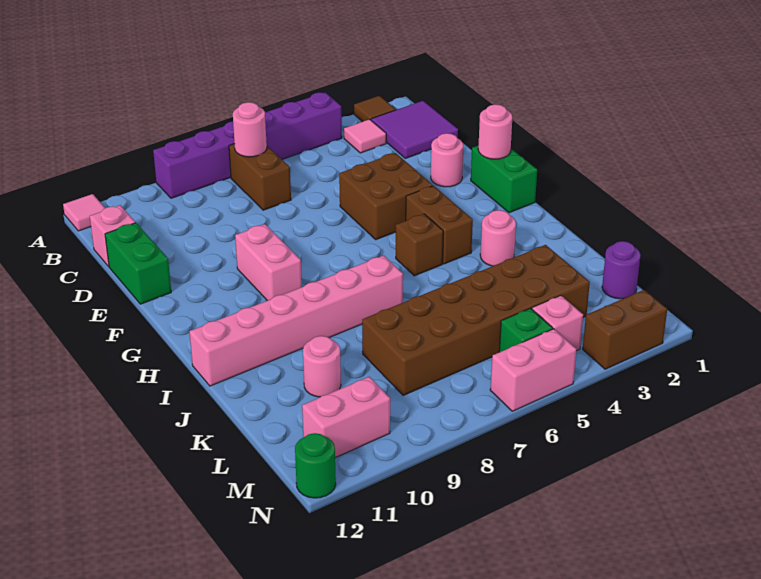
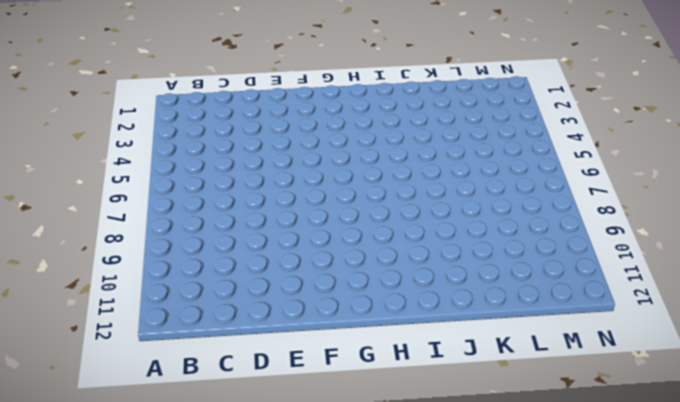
none -> brown tile A2 level 1
none -> purple brick A4:A9 level 1
none -> pink tile A12 level 1

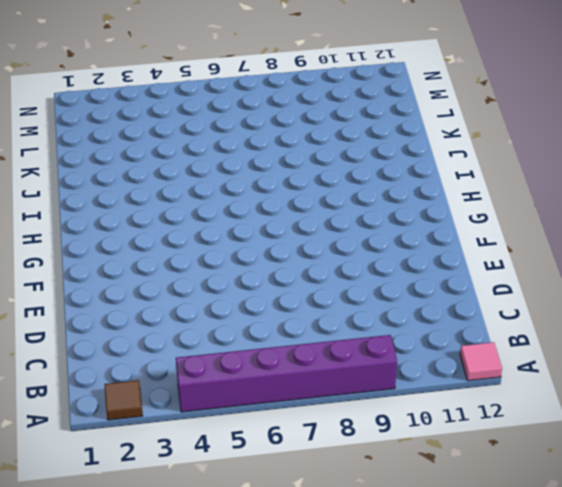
none -> purple tile B1:C2 level 1
none -> pink tile B3 level 1
none -> brown brick B7:C7 level 1

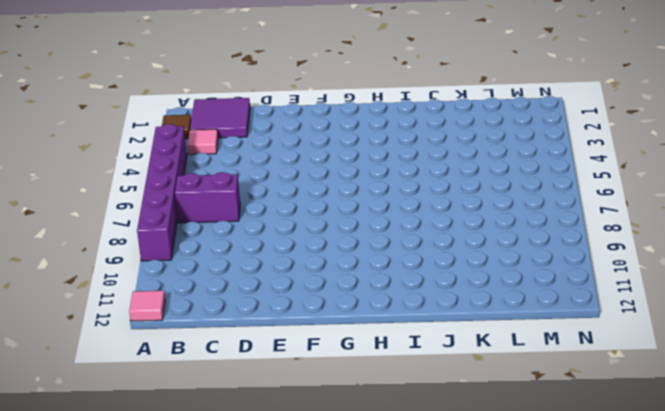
purple brick B7:C7 level 1 -> brown brick B7:C7 level 1
none -> pink brick C12 level 1
none -> green brick D12:E12 level 1
none -> pink round brick E2 level 1

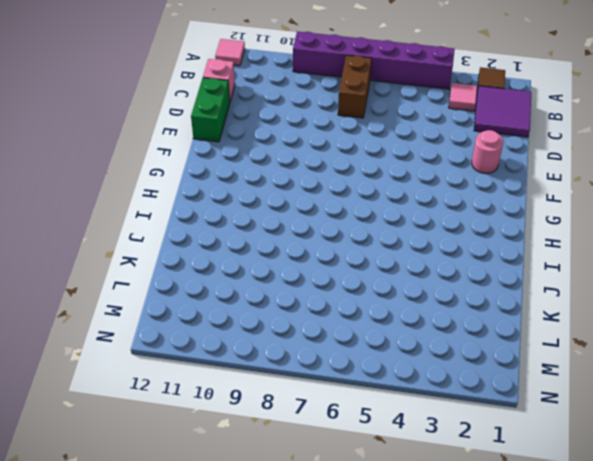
none -> brown brick E4:F5 level 1
none -> green brick F1:G1 level 1
none -> pink brick F9:G9 level 1

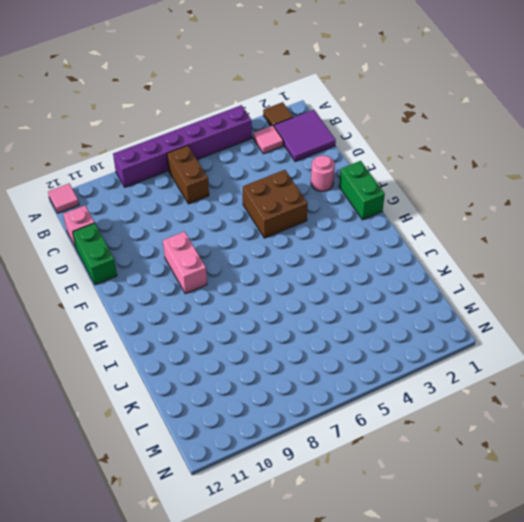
none -> brown brick G4:H4 level 1
none -> brown brick H5 level 1
none -> pink round brick I3 level 1

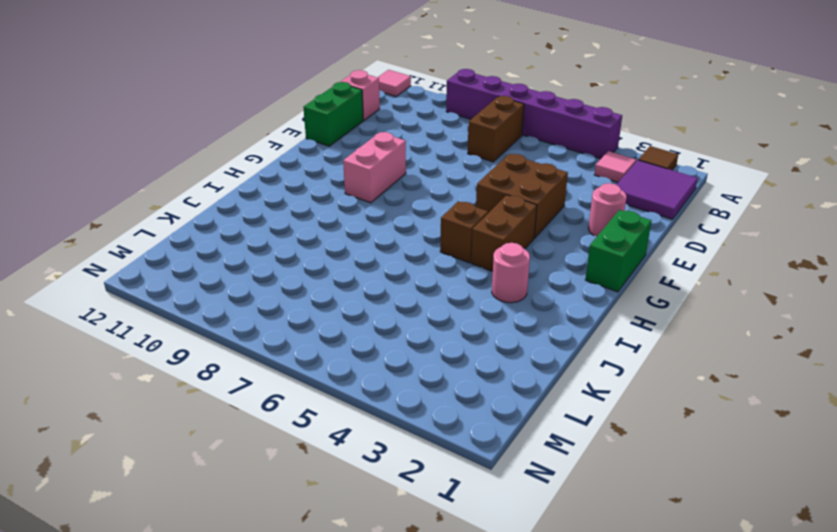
none -> pink brick I7:I12 level 1
none -> brown brick K3:L8 level 1
none -> pink round brick K10 level 1

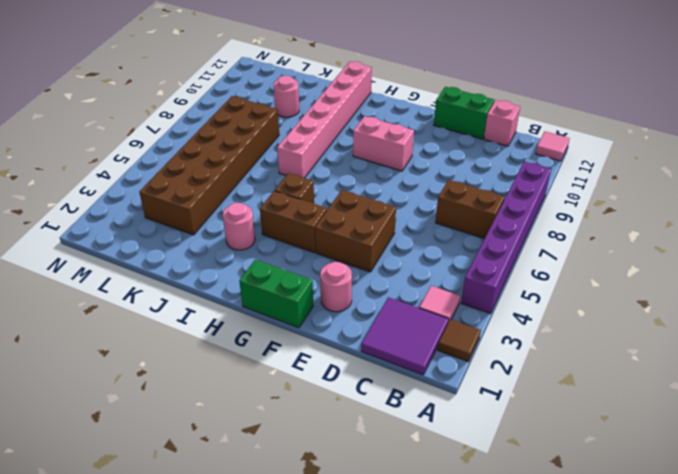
none -> purple round brick L1 level 1
none -> pink brick M4 level 1
none -> green brick M5 level 1

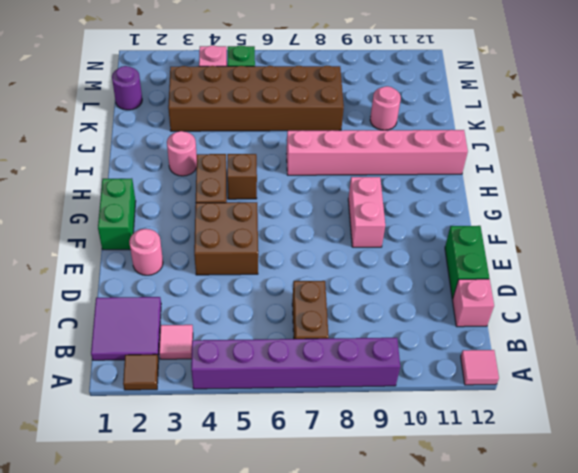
none -> pink brick M10:M11 level 1
none -> brown brick N2:N3 level 1
none -> pink brick N5:N6 level 1

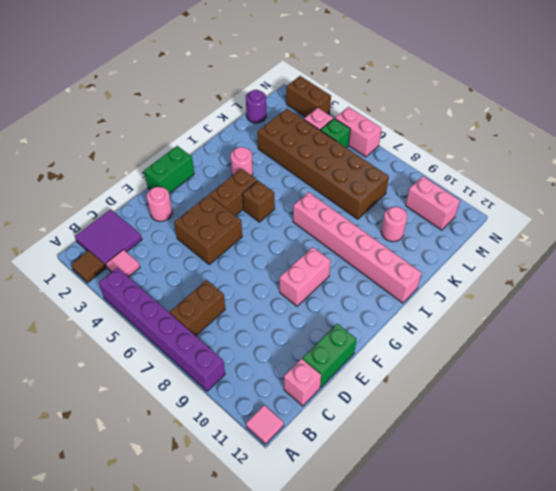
none -> green round brick N12 level 1
none -> pink round brick B7 level 2
none -> pink round brick F1 level 2

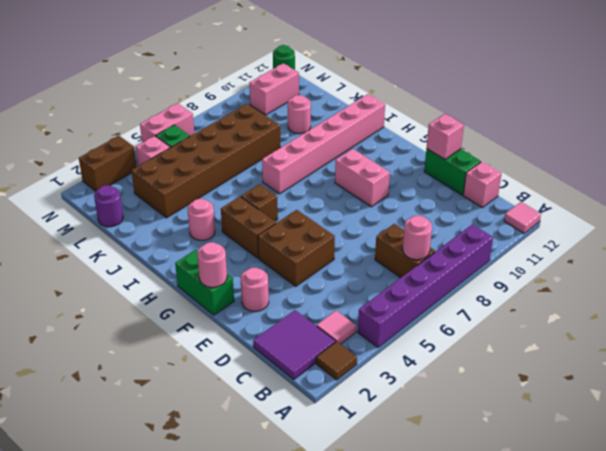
pink brick E12 level 2 -> none

